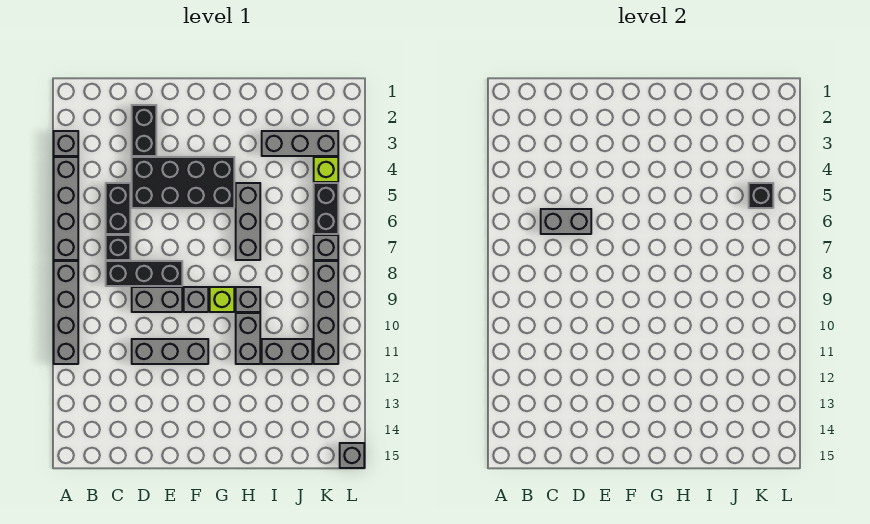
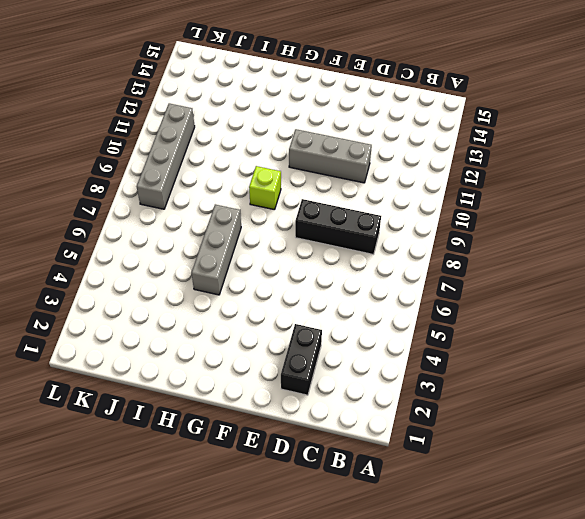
none -> grey brick A3 level 1
none -> grey brick A4:A7 level 1
none -> grey brick A8:A11 level 1

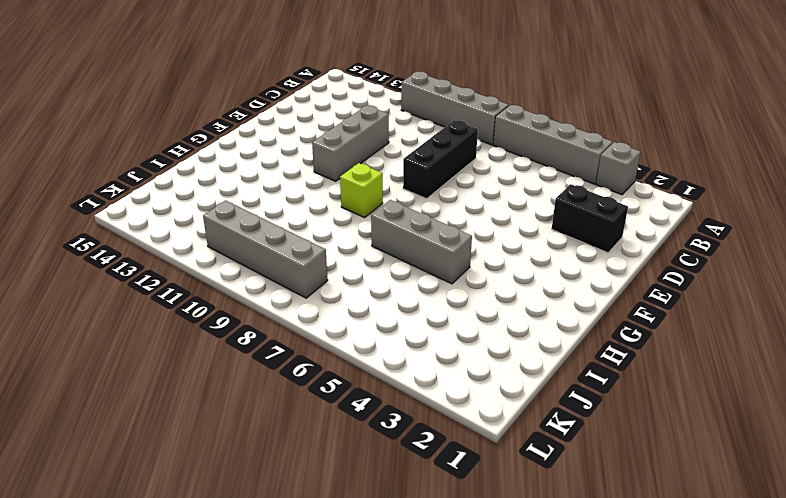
none -> black brick C5:C6 level 1
none -> black brick C7 level 1
none -> black brick D4:G5 level 1

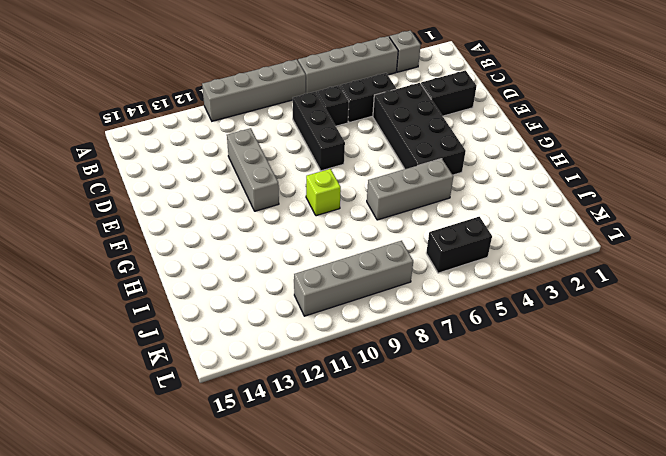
none -> grey brick D9:E9 level 1
none -> grey brick F9 level 1
none -> grey brick H9 level 1

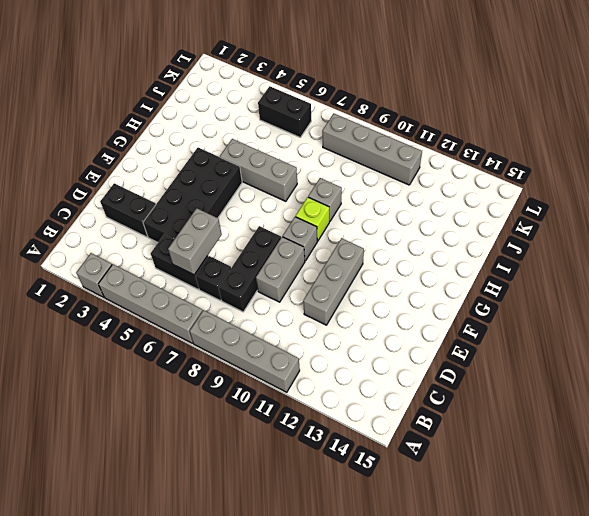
none -> grey brick H10:H11 level 1
none -> grey brick I3:K3 level 1
none -> grey brick I11:J11 level 1

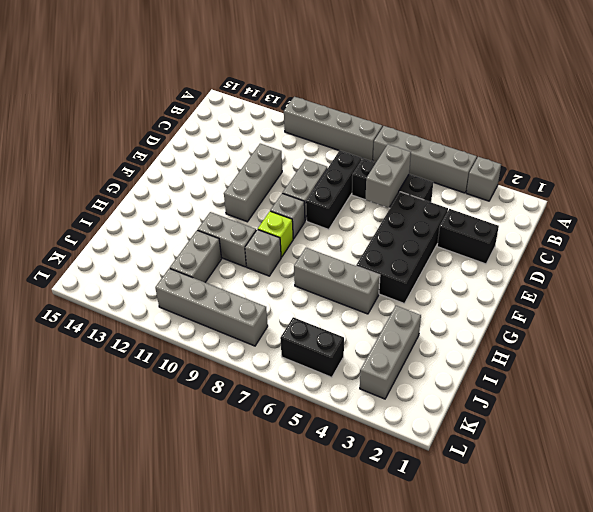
none -> lime brick K4 level 1
none -> grey brick K7 level 1
none -> grey brick L15 level 1

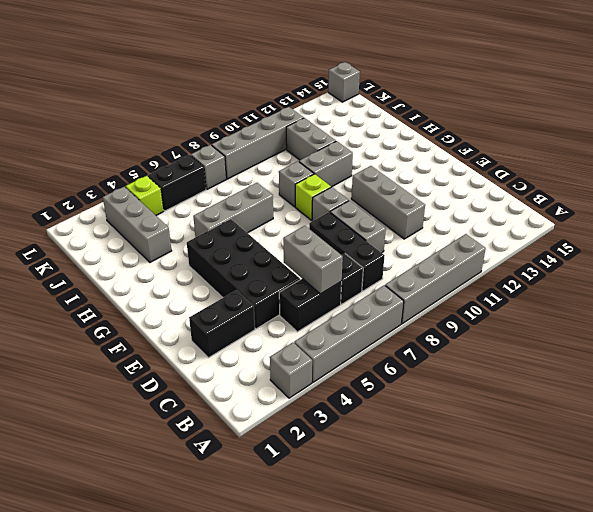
none -> black brick K5 level 2

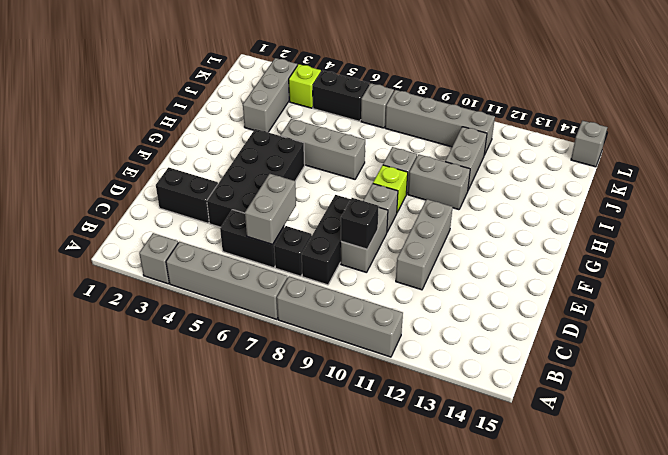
black brick D9 level 2 -> black brick K5 level 2

